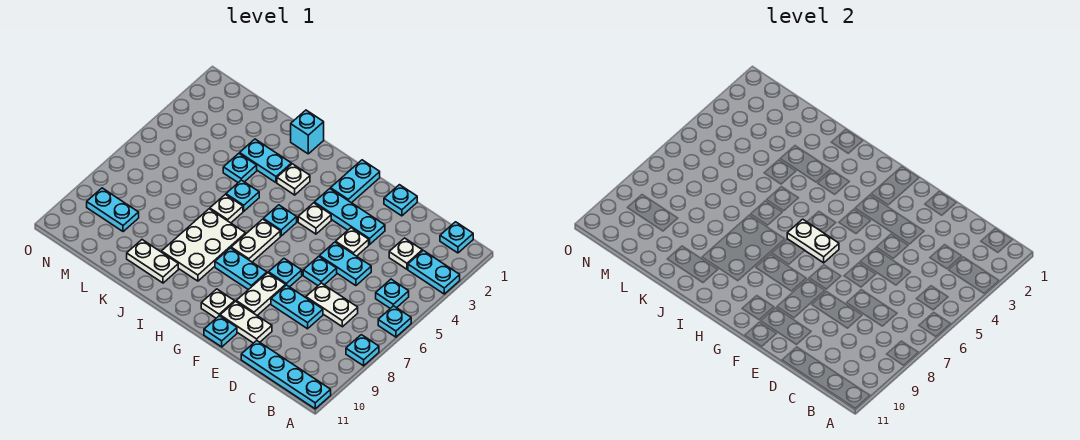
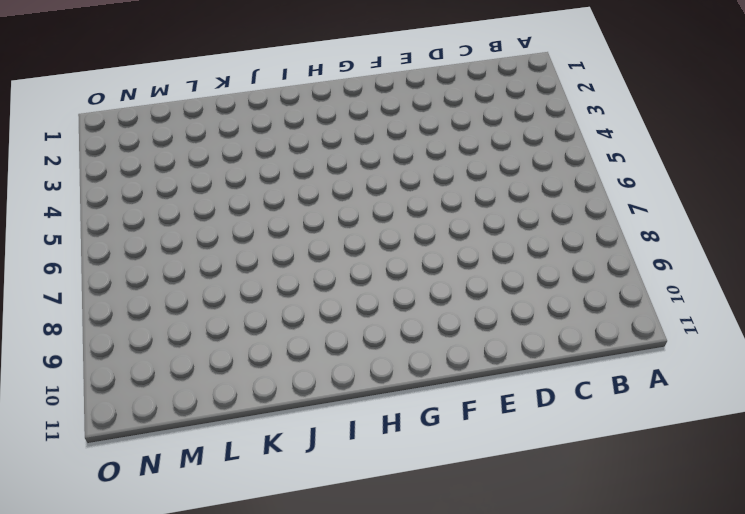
none -> cyan plate A3:B3 level 1
none -> cyan plate A6 level 1
none -> cyan plate A8 level 1
none -> cyan plate A11:D11 level 1

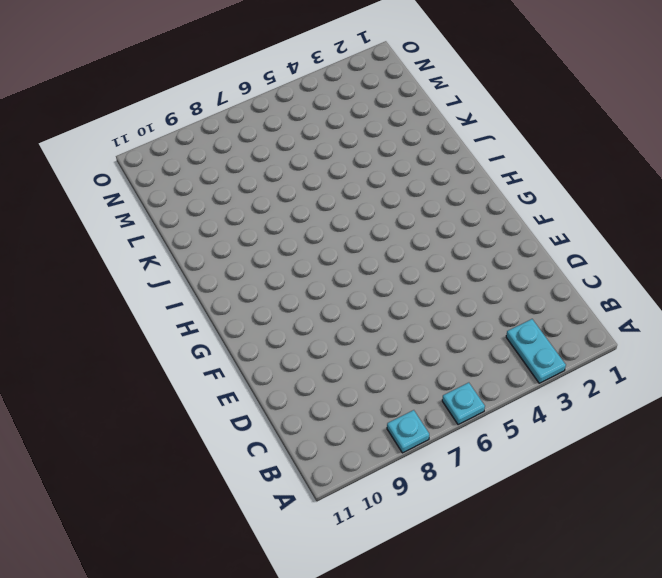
none -> cyan plate A11:D11 level 1
none -> cyan plate B1 level 1
none -> cyan plate B5 level 1
none -> white plate C3 level 1

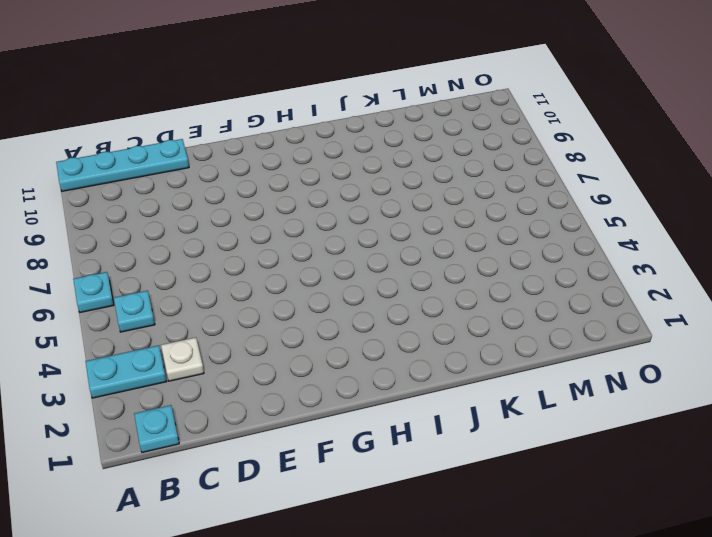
none -> cyan plate A8 level 1
none -> white plate C7:D7 level 1
none -> cyan plate D5:E5 level 1
none -> cyan plate D8:E8 level 1

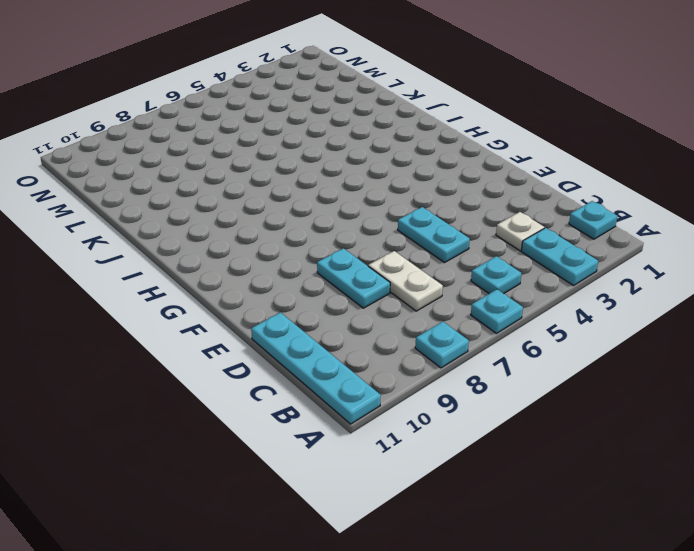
none -> cyan plate E1 level 1
none -> cyan plate E3:G3 level 1
none -> white plate E4 level 1
none -> cyan plate E6 level 1

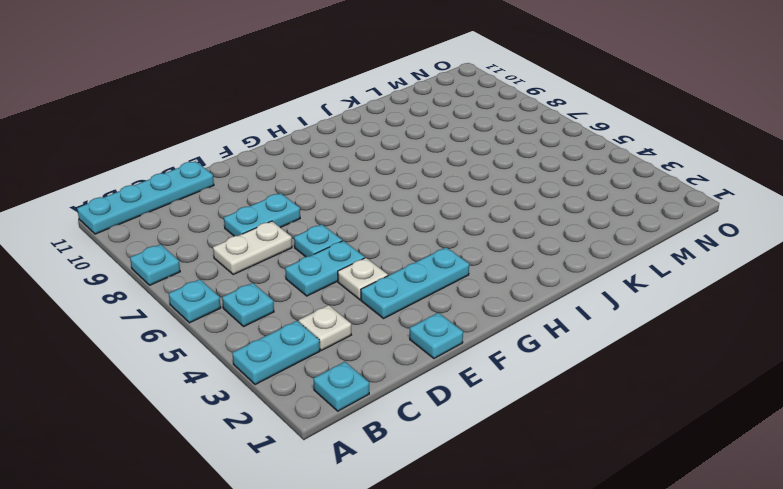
none -> white plate E10:F10 level 1
none -> cyan plate F7 level 1
none -> white plate F8:F9 level 1
none -> cyan plate F11 level 1

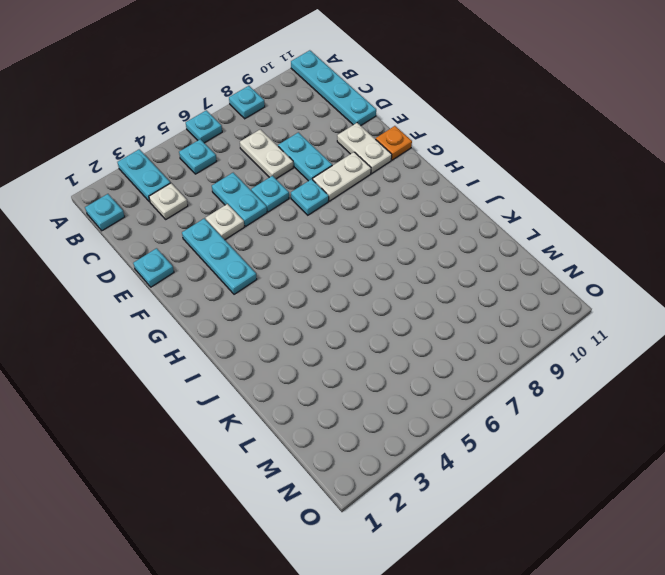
orange plate F11 level 1 -> cyan plate F11 level 1
none -> cyan plate G1:G2 level 1
none -> white plate G4 level 1
none -> cyan plate G8:H8 level 1
none -> white plate G10 level 1

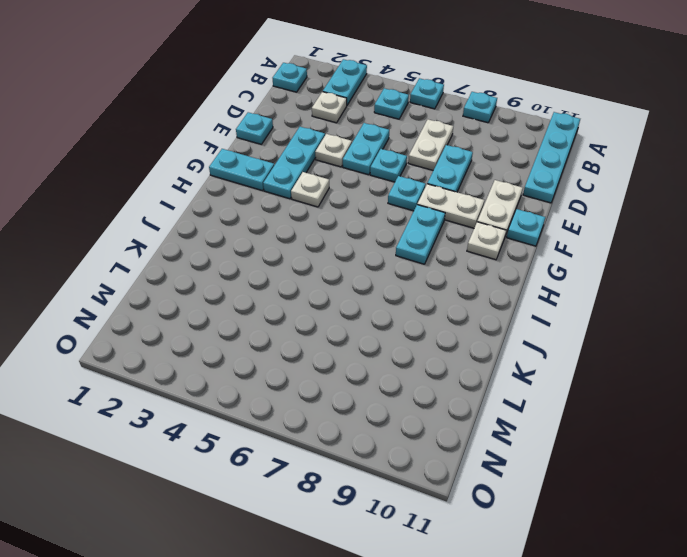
none -> cyan plate H5 level 1
none -> white plate H6:H7 level 1
none -> white plate I3 level 1
none -> white plate I7:J9 level 1

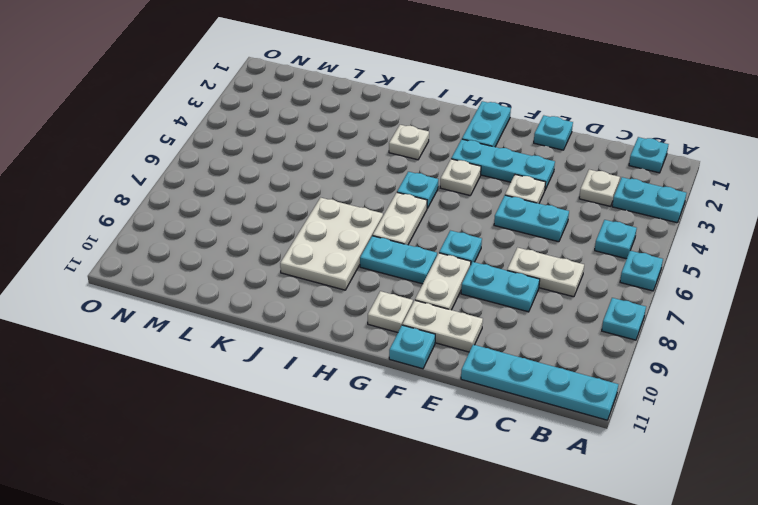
none -> cyan plate E6 level 1
none -> cyan brick J1 level 1
none -> cyan plate J3:K3 level 1
none -> cyan plate J5 level 1

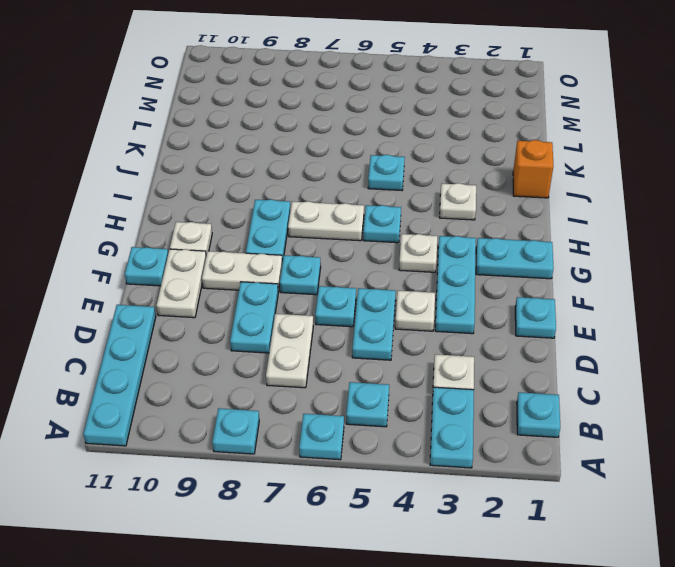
orange brick J1 level 1 -> cyan brick J1 level 1
none -> white plate I7:J9 level 1
none -> cyan plate J3:K3 level 1
none -> white plate J6 level 1
none -> white plate J10:K10 level 1

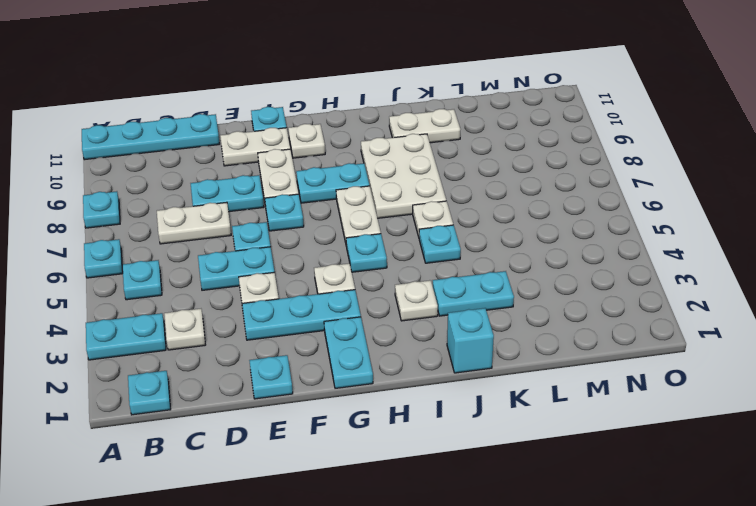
none -> cyan plate K4 level 1
none -> cyan plate M9:N9 level 1
none -> white plate G6:H6 level 2

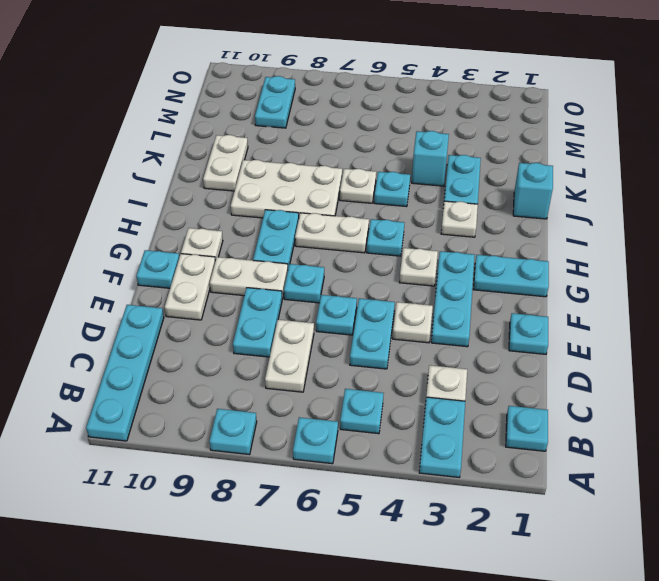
cyan brick K4 level 1 -> cyan plate K4 level 1
none -> white plate G6:H6 level 2

